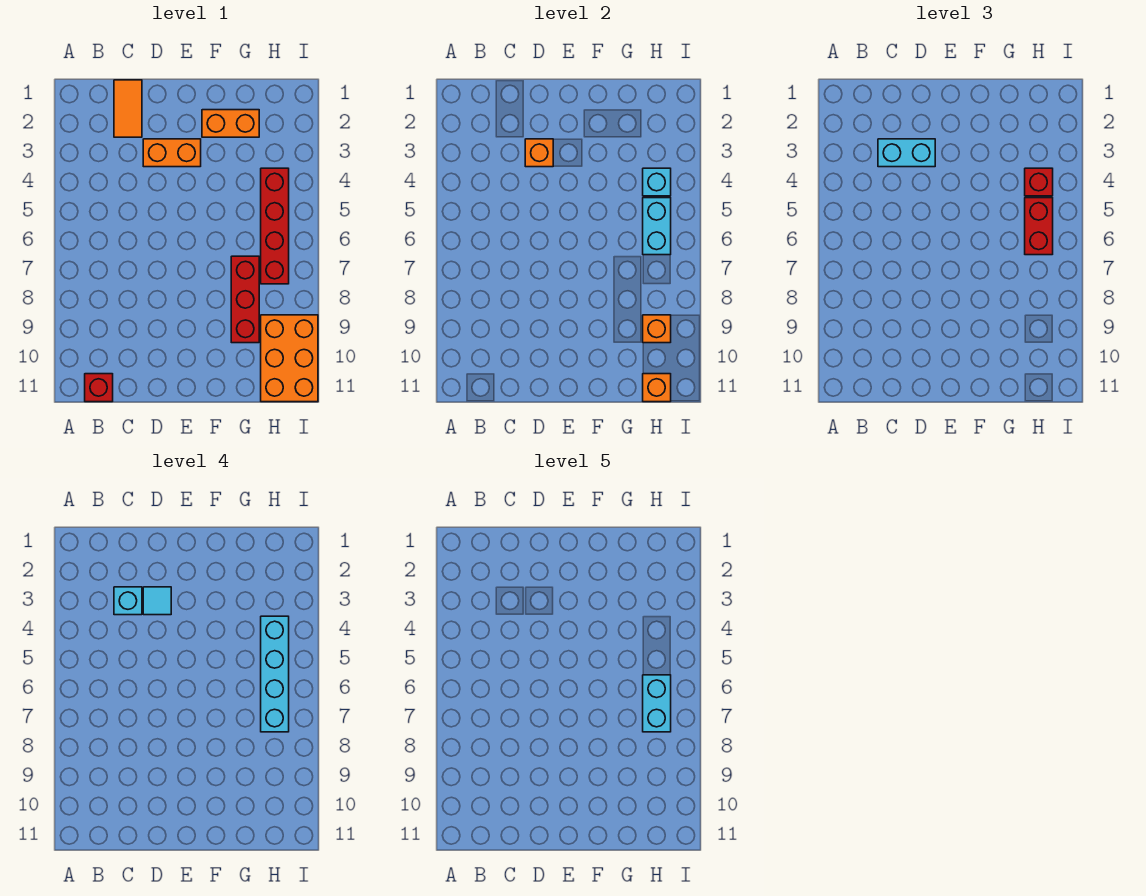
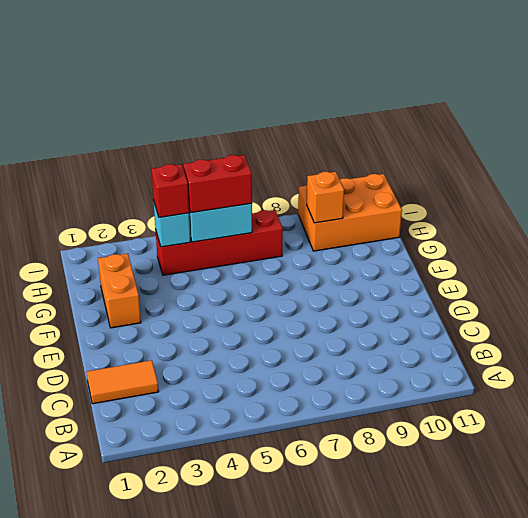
none -> red brick B11 level 1
none -> orange brick D3:E3 level 1
none -> red brick G7:G9 level 1

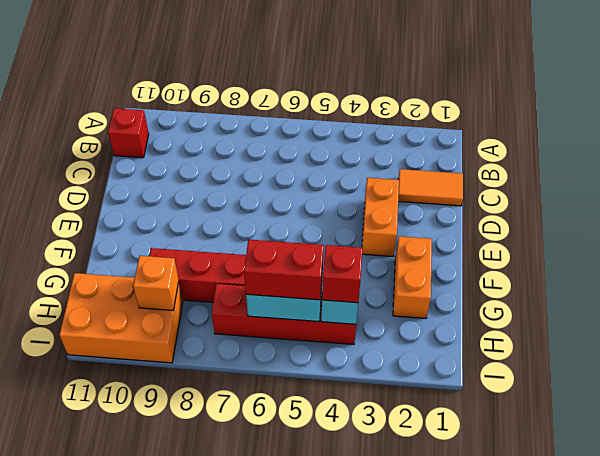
none -> orange brick D3 level 2
none -> orange brick H11 level 2
none -> cyan brick C3:D3 level 3

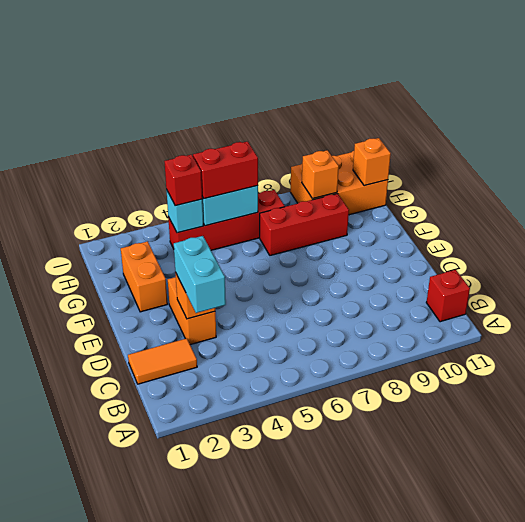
none -> cyan brick C3 level 4
none -> cyan tile D3 level 4
none -> cyan brick H4:H7 level 4

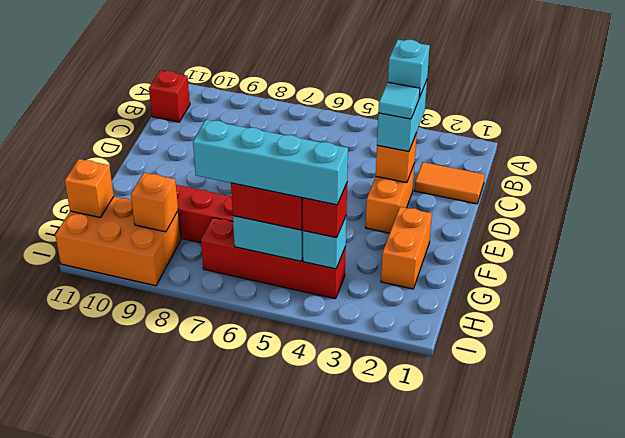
none -> cyan brick H6:H7 level 5

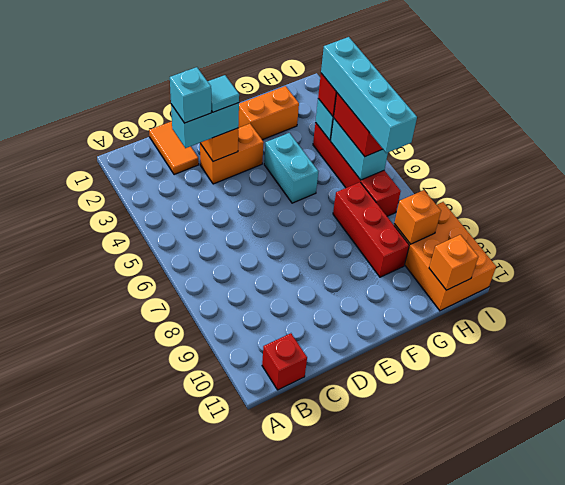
cyan brick F4:F5 level 1 -> cyan brick H6:H7 level 5

